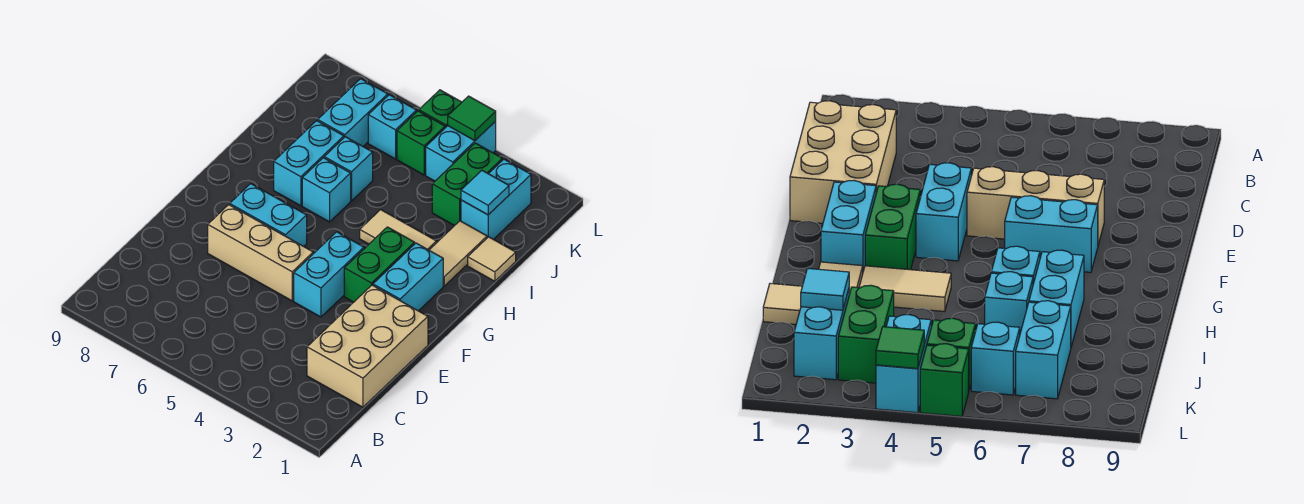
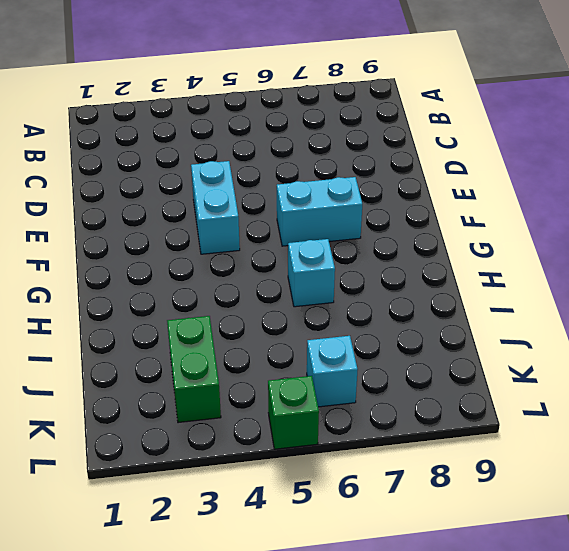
none -> tan brick C1:E2 level 1
none -> tan brick E5:E7 level 1
none -> cyan brick F2:G2 level 1

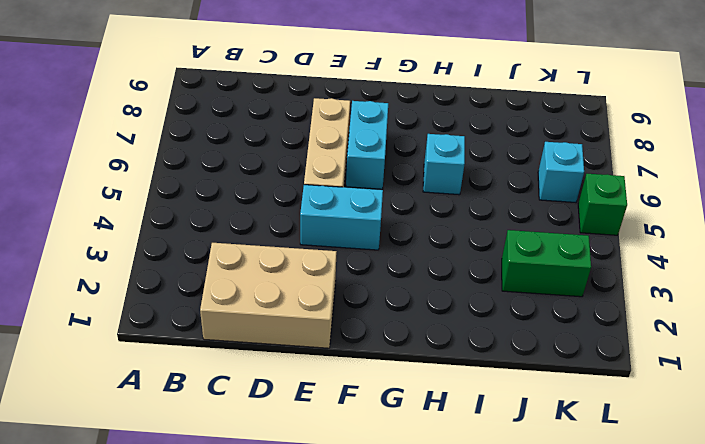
none -> cyan brick F2:G2 level 1
none -> green brick F3:G3 level 1
none -> tan tile H2:I2 level 1

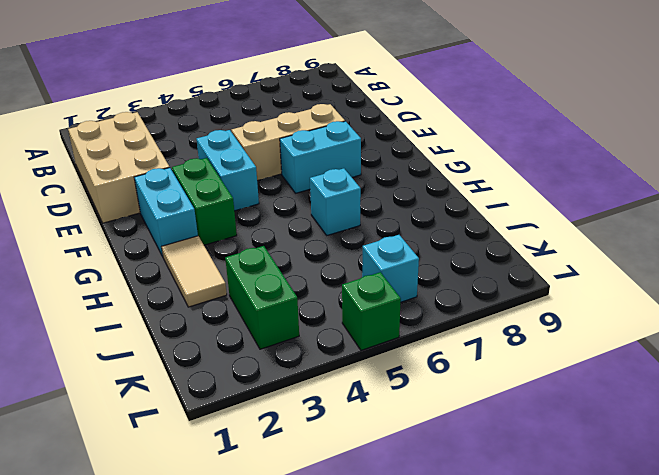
none -> tan tile H3:H4 level 1
none -> cyan brick H7:I7 level 1
none -> tan tile I1 level 1

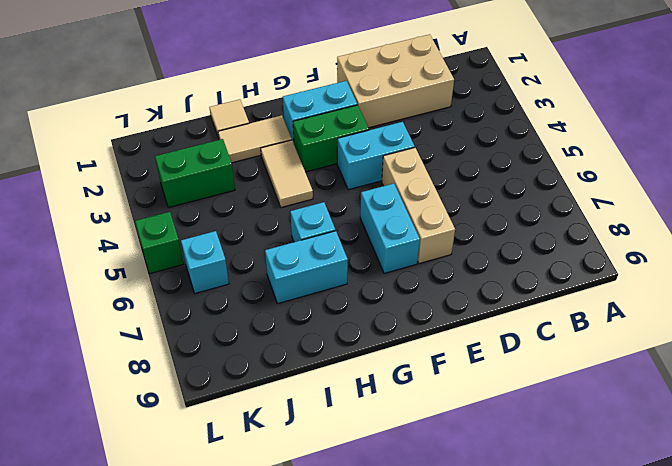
none -> cyan brick I6 level 1
none -> cyan brick J2:K2 level 1
none -> cyan brick J7:K7 level 1

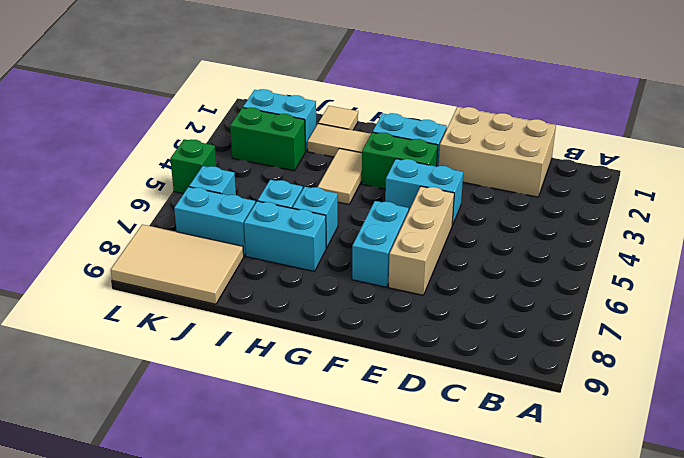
tan tile J8:L9 level 1 -> none
none -> cyan brick K4:L4 level 1
none -> green brick K5 level 1
none -> cyan tile J2 level 2

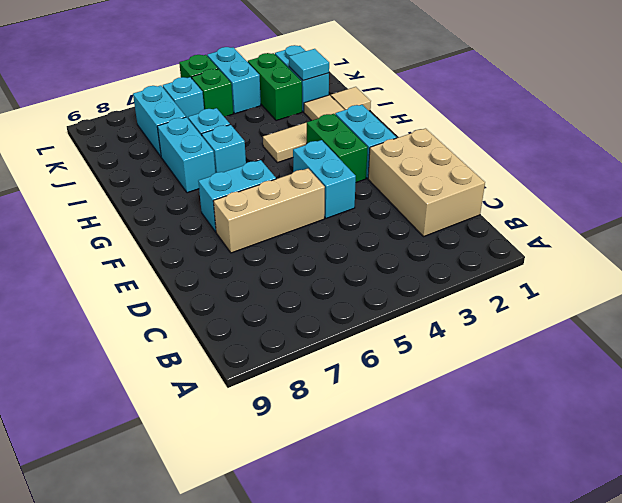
none -> green tile L4 level 2

